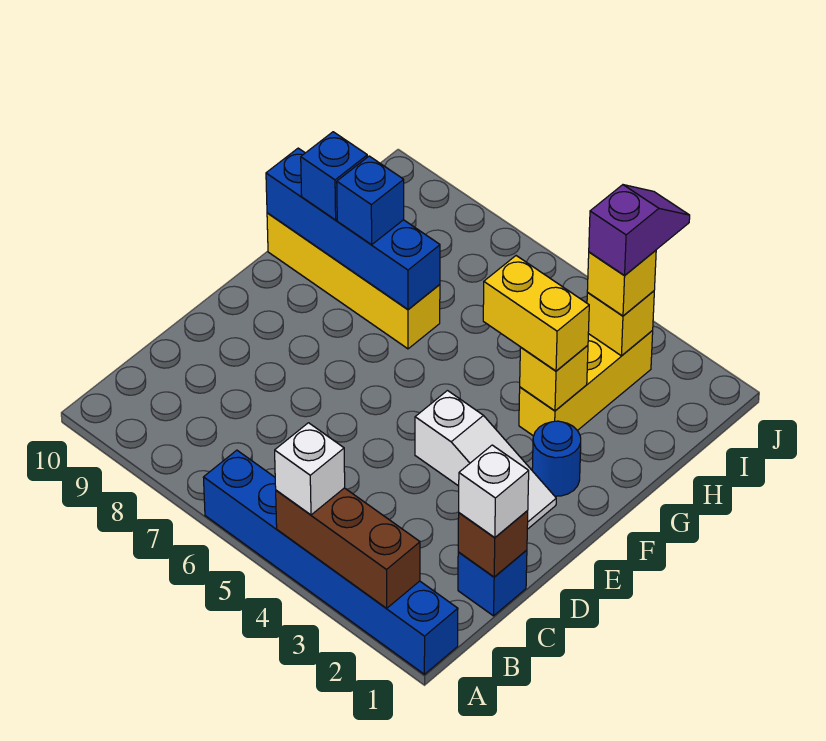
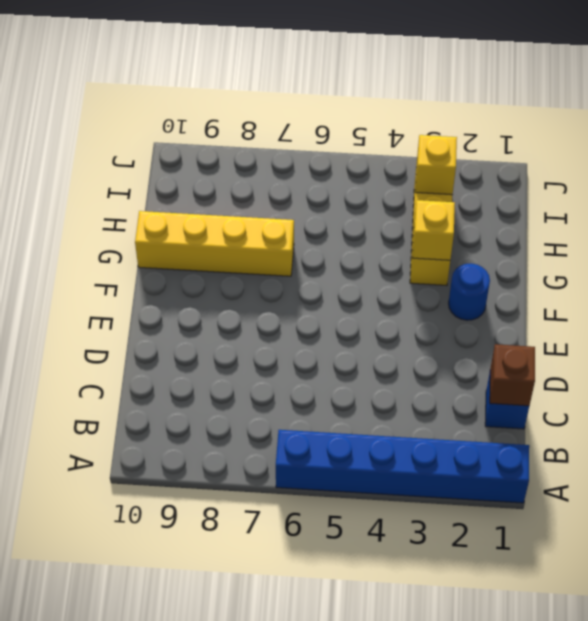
none -> white slope E2:E4 level 1 top 4
none -> brown brick A2:A4 level 2
none -> blue brick G7:G10 level 2

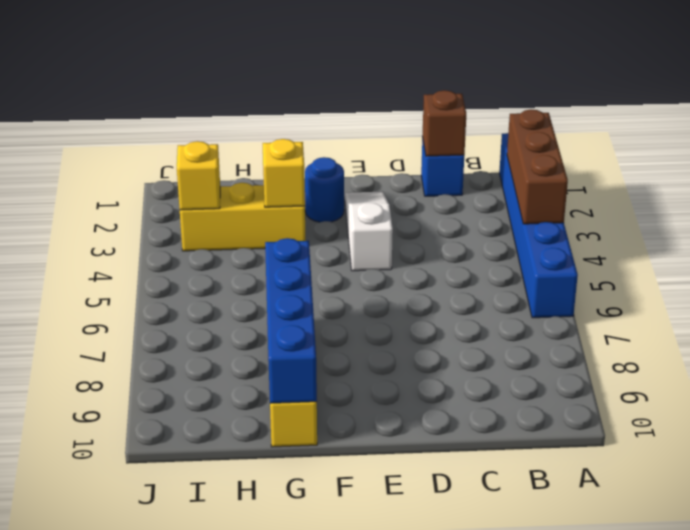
none -> white brick A4 level 3
none -> white brick C1 level 3
none -> yellow brick G3:G4 level 3

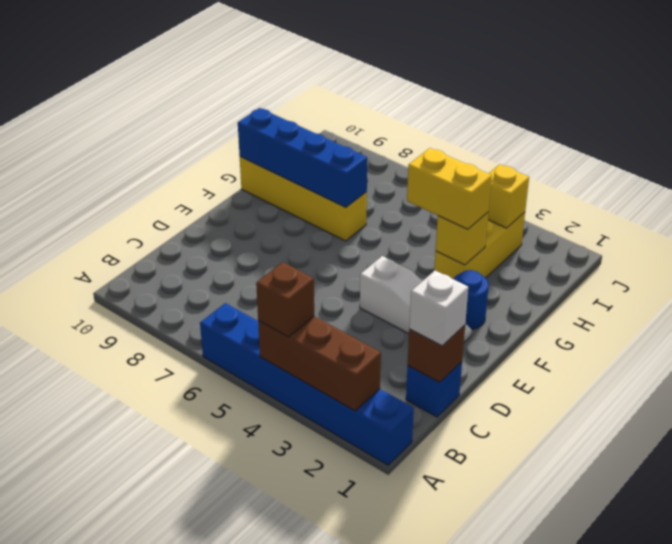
brown brick A4 level 3 -> white brick A4 level 3
none -> blue brick G8 level 3
none -> blue brick G9 level 3
none -> yellow brick I3 level 3

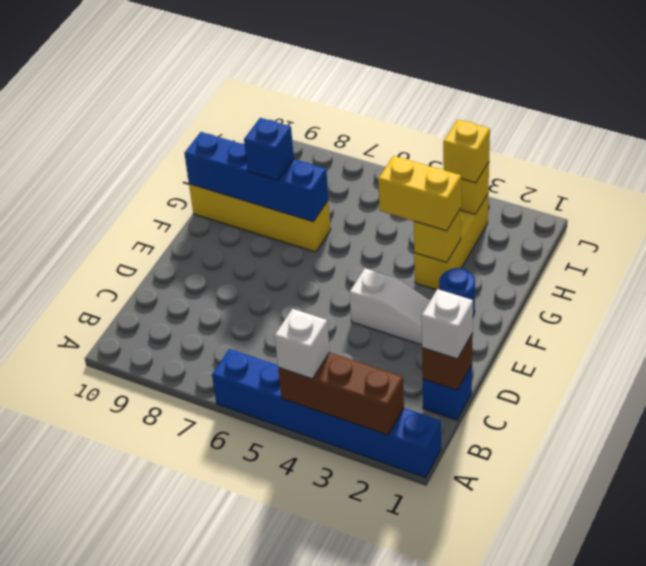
none -> blue brick G9 level 3
none -> purple slope I3:J3 level 4 top I

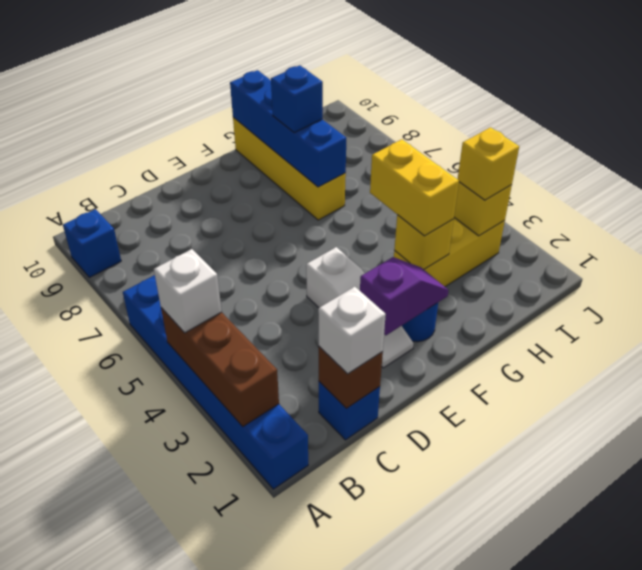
blue brick A9 level 1 -> blue brick G9 level 3
purple slope E2:F2 level 2 top E -> purple slope I3:J3 level 4 top I

